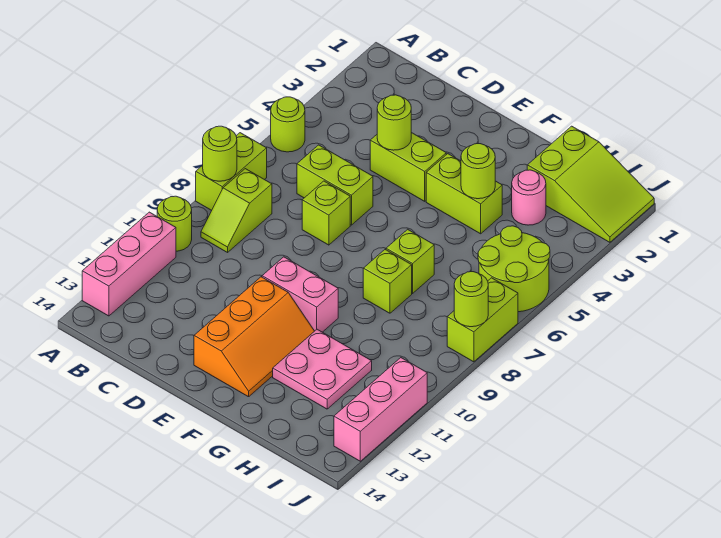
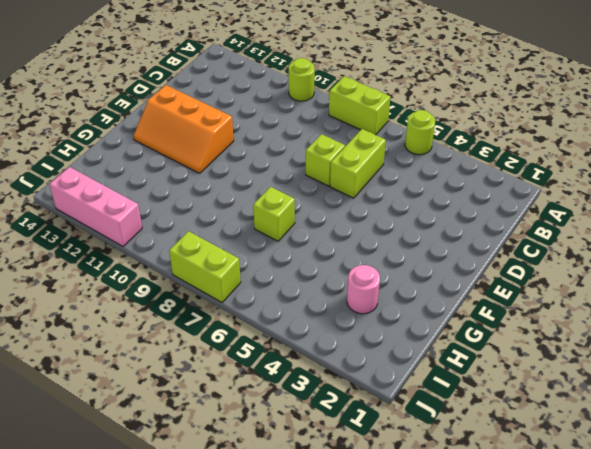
none -> pink brick A11:A13 level 1
none -> lime slope B8:B9 level 1 top 8
none -> lime brick D4:E4 level 1

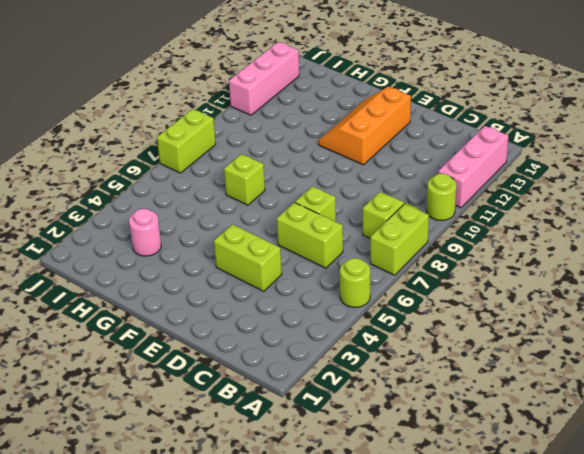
none -> pink brick E10:F10 level 1
none -> lime brick F4:G4 level 1
none -> lime brick G8 level 1

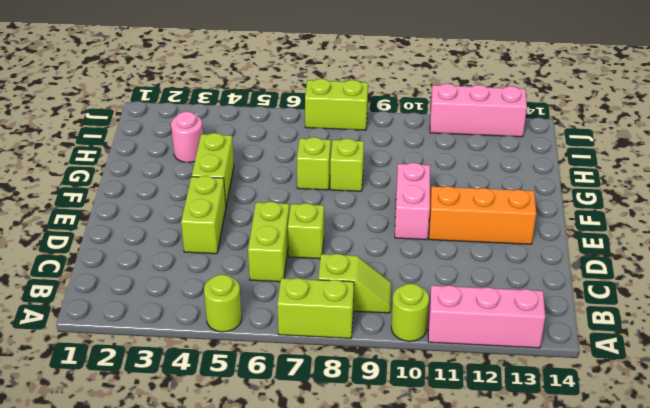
none -> pink plate G11:H12 level 1
none -> lime slope H1:J2 level 1 top H
none -> lime round brick I5:J6 level 1

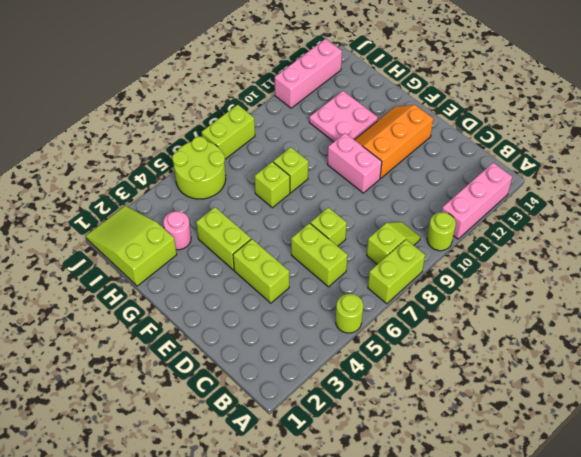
none -> lime round brick A8 level 2
none -> lime round brick D4 level 2
none -> lime round brick G4 level 2

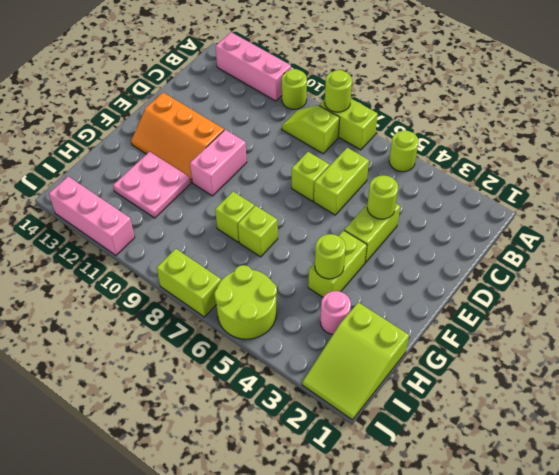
none -> lime round brick J8 level 2

